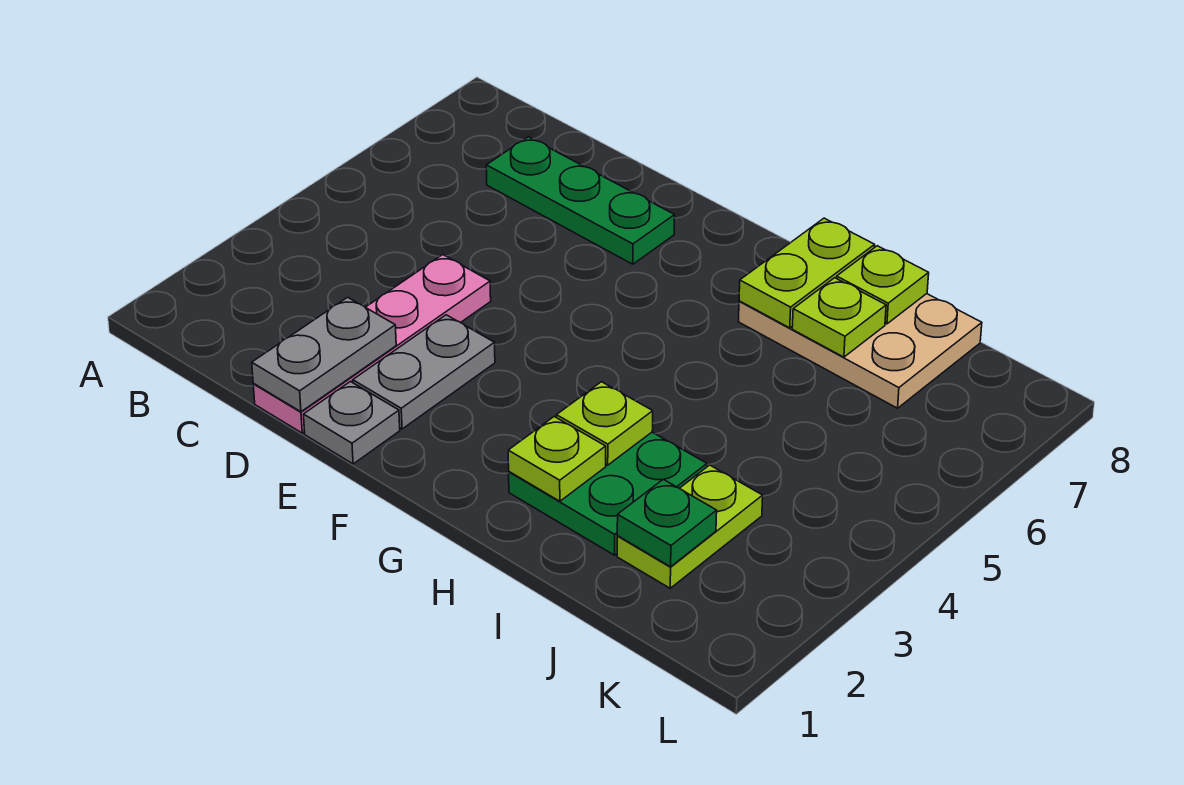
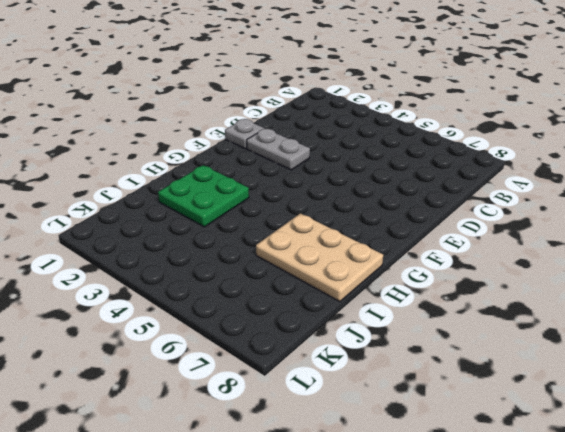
tan plate H6:I8 level 1 -> tan plate H7:J8 level 1
none -> green plate C7:E7 level 1
none -> pink plate D1:D4 level 1
none -> lime plate J2:J3 level 1

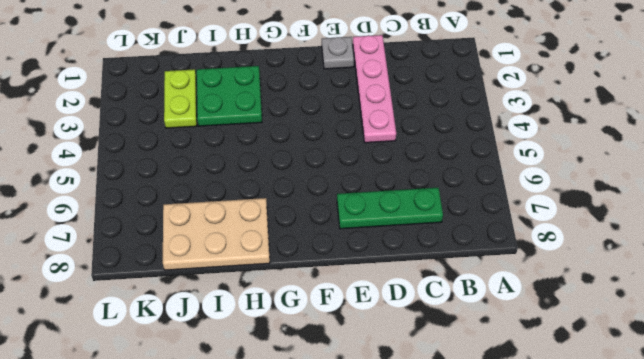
none -> grey plate E2:E3 level 1
none -> grey plate D1:D2 level 2
none -> lime plate H2 level 2

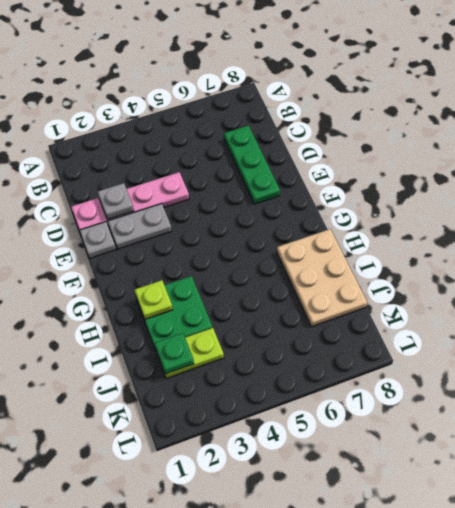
grey plate D2 level 2 -> grey plate D1:D2 level 2
none -> lime plate H3 level 2
none -> lime plate H7:H8 level 2
none -> lime plate I7 level 2

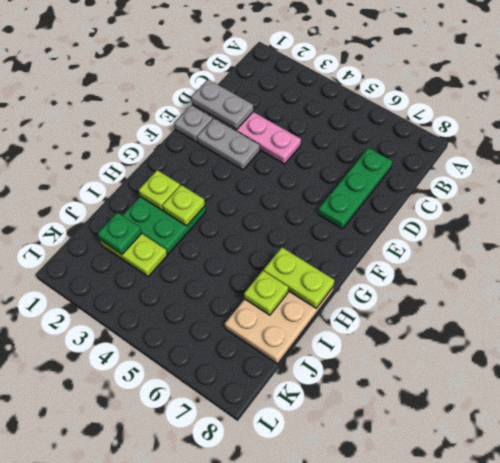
none -> lime plate I8 level 2

